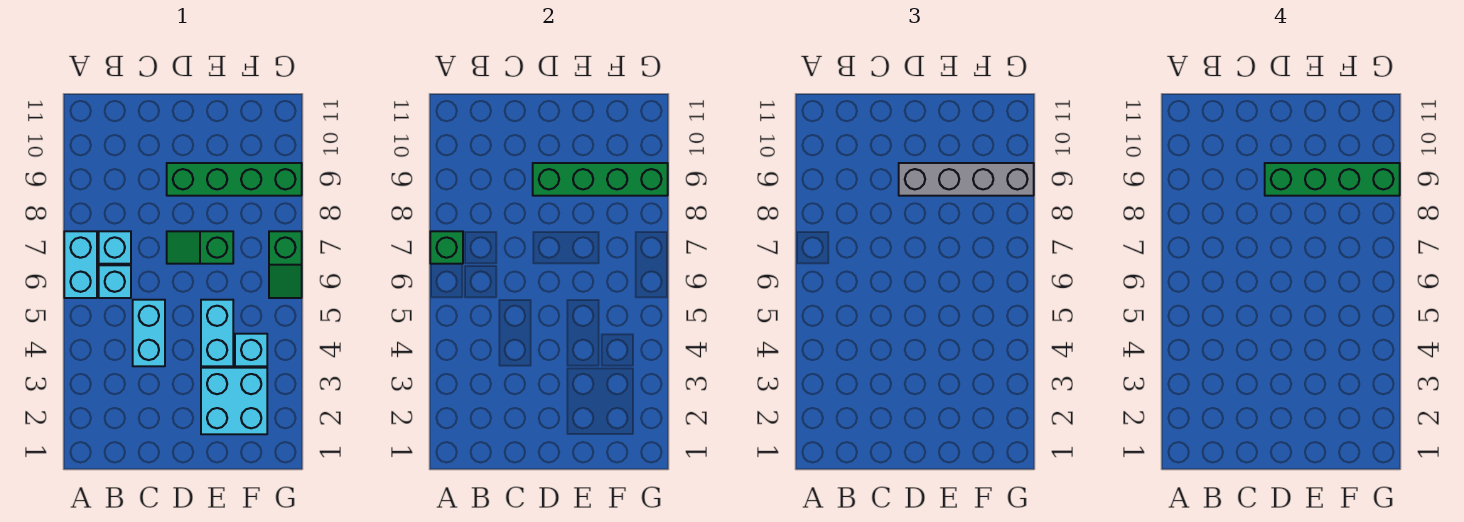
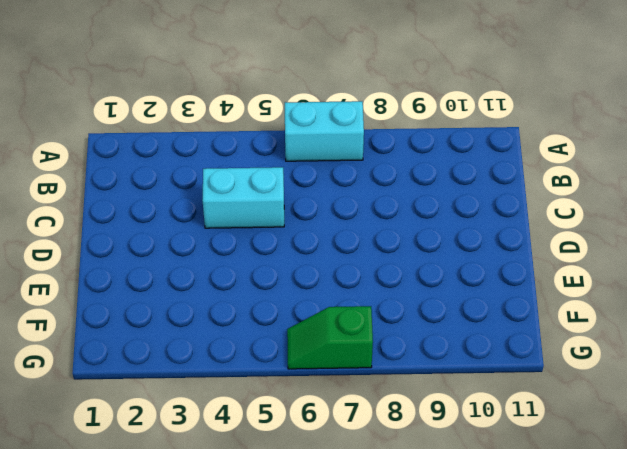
none -> cyan brick B6 level 1
none -> cyan brick B7 level 1
none -> green slope D7:E7 level 1 top E

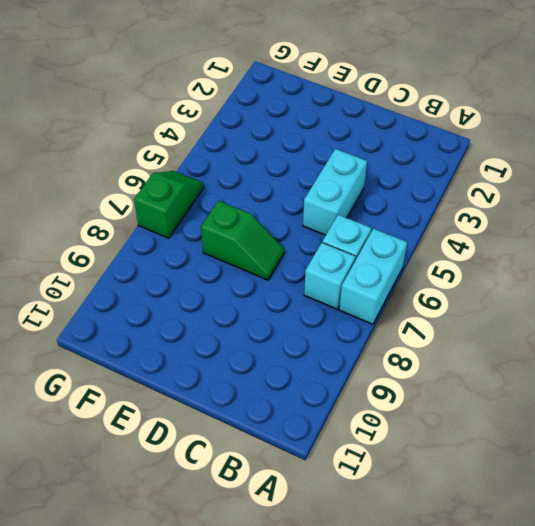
none -> green brick D9:G9 level 1
none -> cyan brick E2:F3 level 1
none -> cyan brick E4:E5 level 1

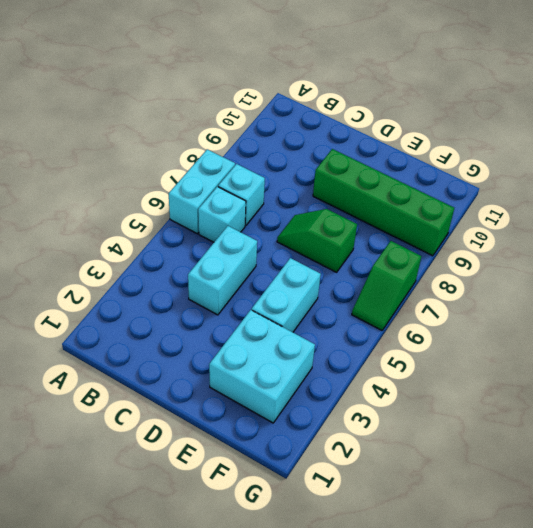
none -> cyan brick F4 level 1
none -> green brick A7 level 2
none -> green brick D9:G9 level 2

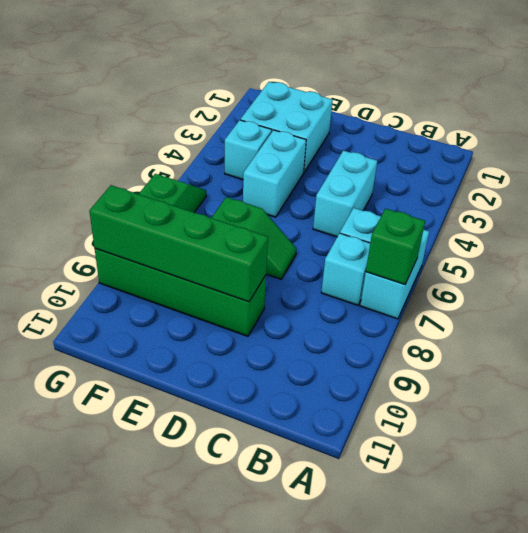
none -> grey brick D9:G9 level 3
none -> green brick D9:G9 level 4

